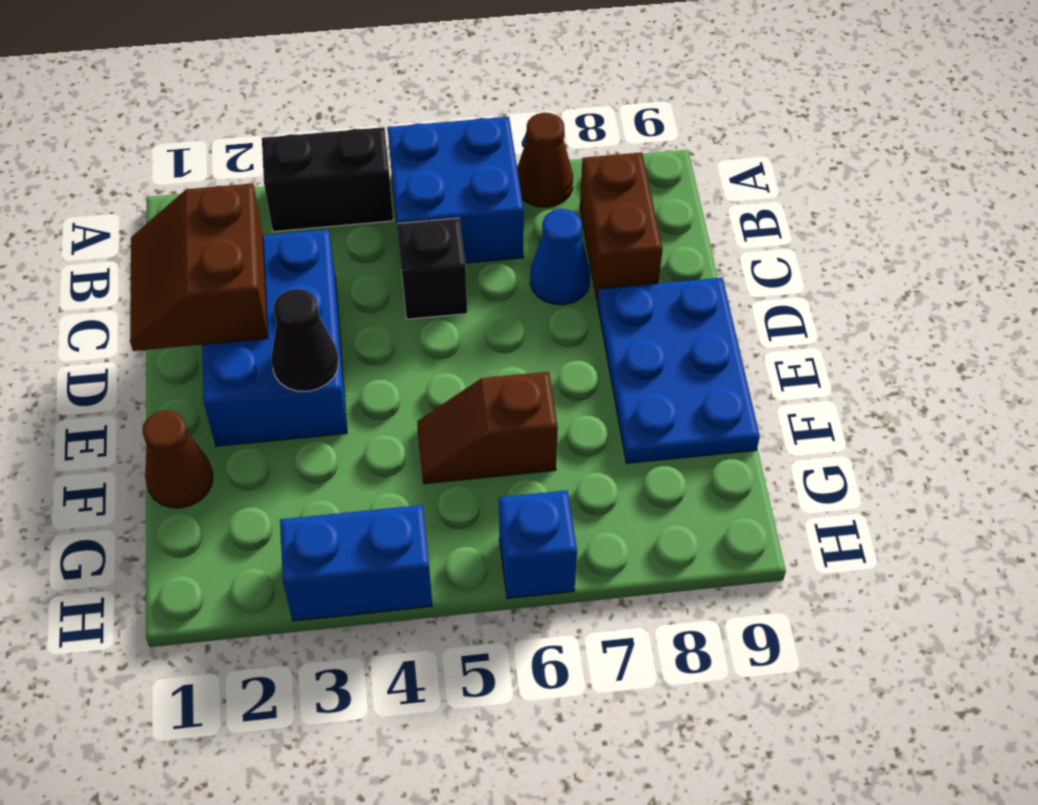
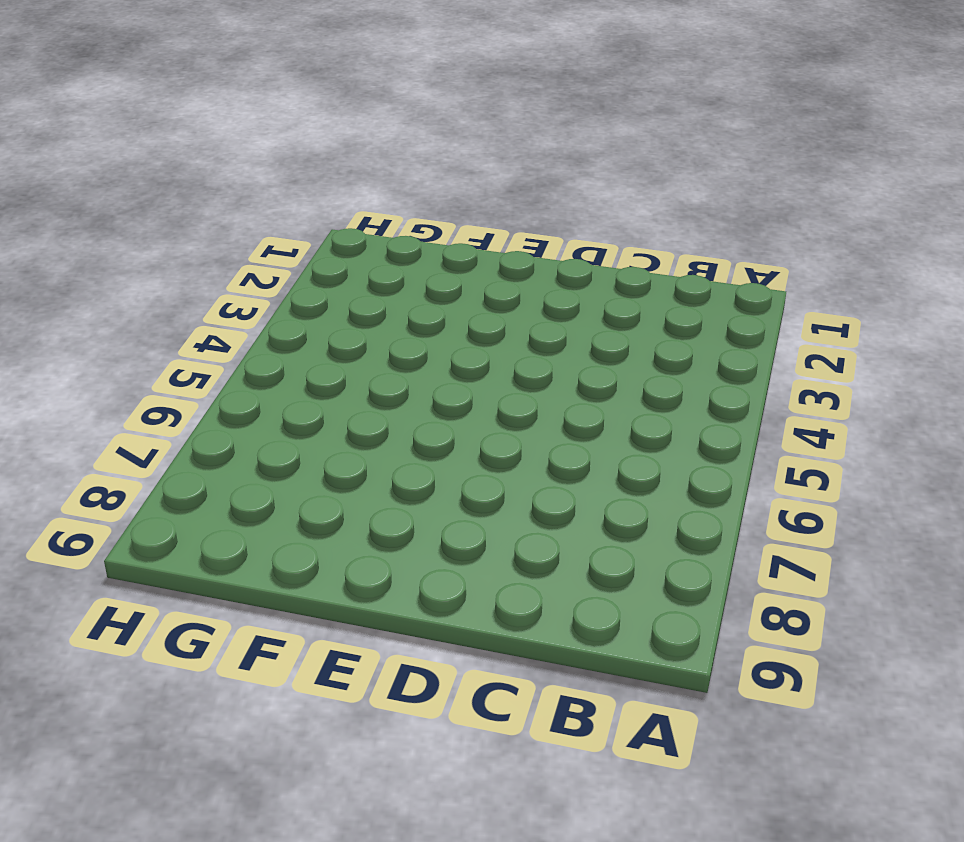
none -> black brick A3:A4 level 1
none -> blue brick A5:B6 level 1
none -> brown cone A7 level 1

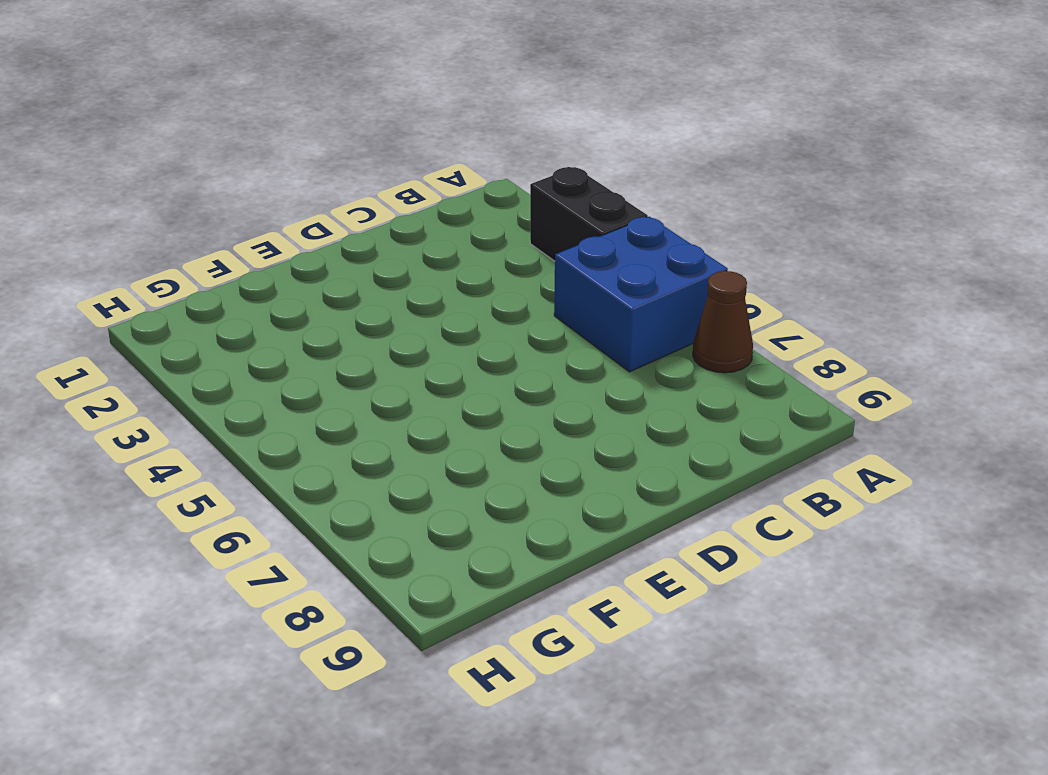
none -> brown brick B8:C8 level 1
none -> blue brick C2:E3 level 1
none -> black brick C5 level 1

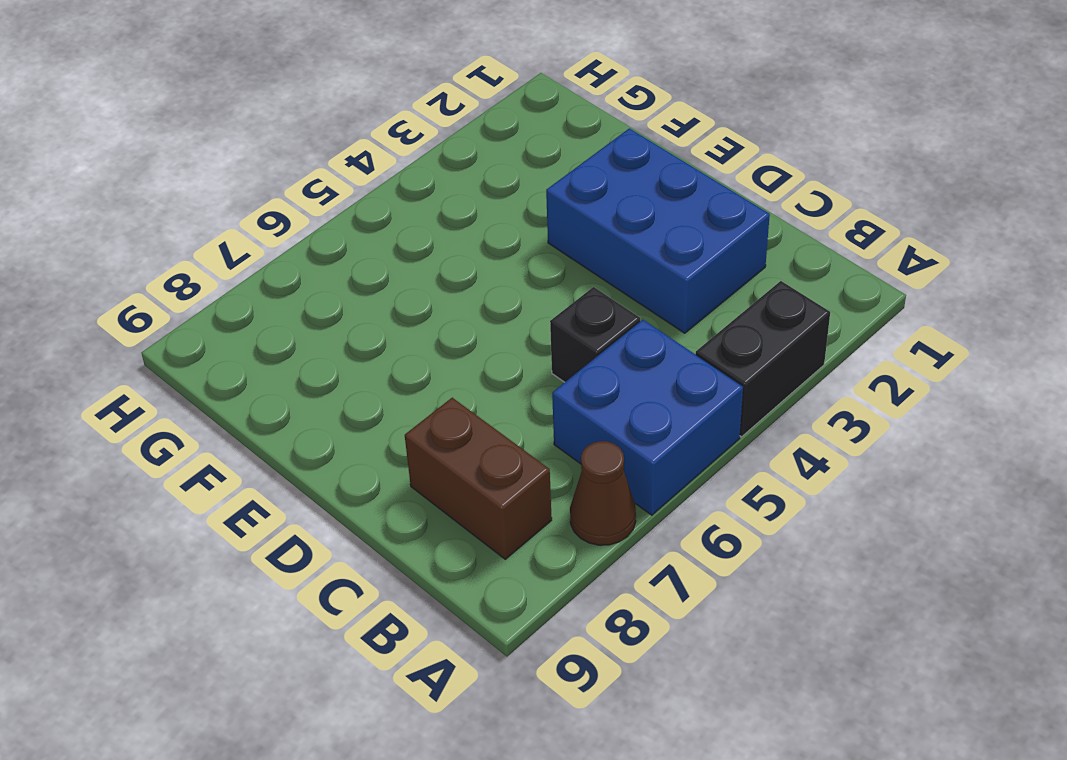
none -> blue cone C7 level 1
none -> blue plate D8:F9 level 1
none -> brown cone F1 level 1

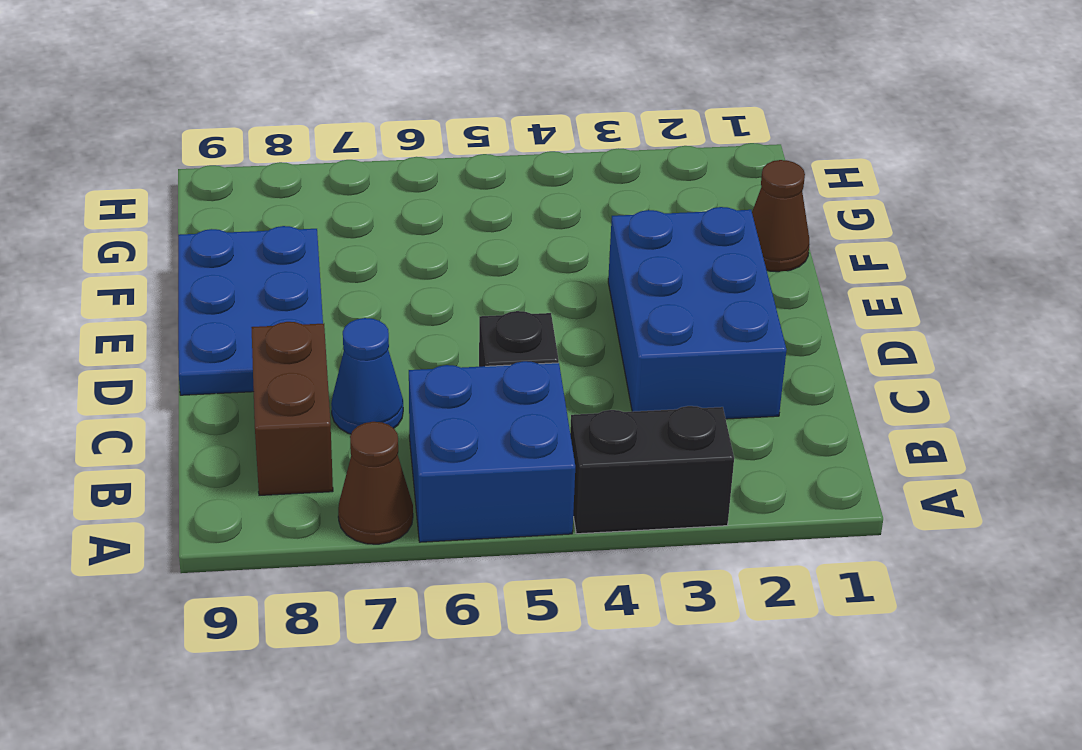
none -> brown slope F5:F6 level 1 top 6
none -> blue brick H3:H4 level 1
none -> blue brick H6 level 1

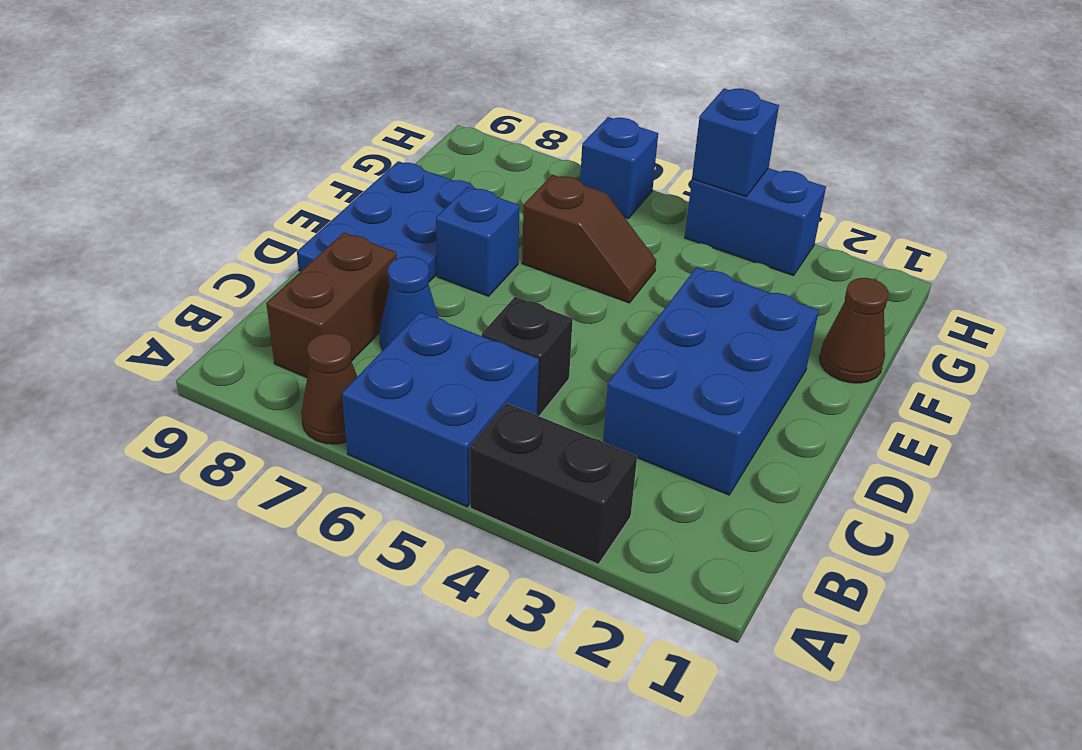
blue brick E7 level 1 -> none
blue brick H4 level 2 -> none
none -> brown slope C1:D2 level 2 top 2
none -> black cone E3 level 2

